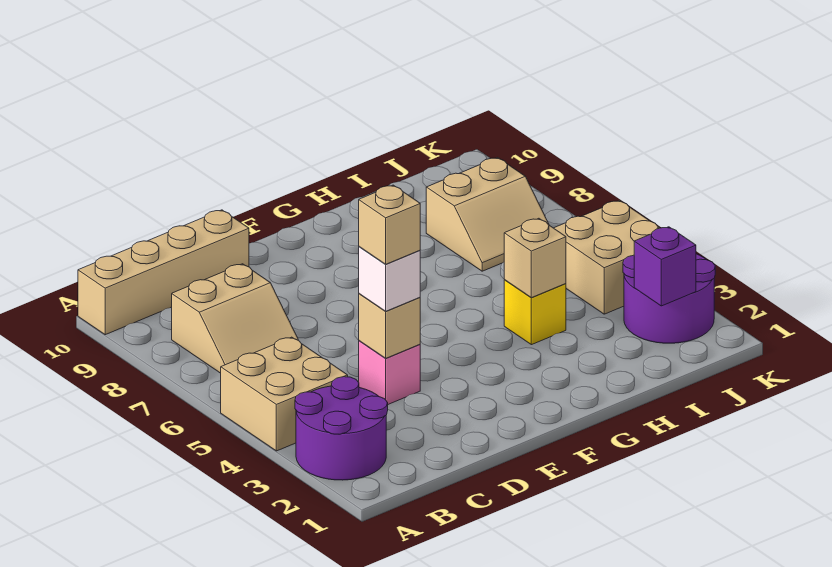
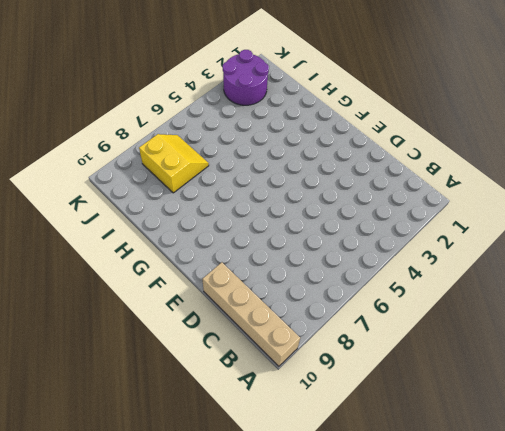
yellow slope I7:J8 level 1 top 8 -> tan slope I7:J8 level 1 top 8
none -> purple round brick A2:B3 level 1
none -> tan brick A4:B5 level 1
none -> tan slope B7:C8 level 1 top 8

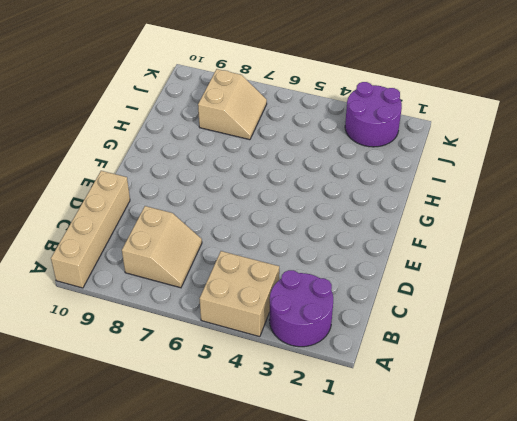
none -> pink brick D4 level 1
none -> yellow brick H4 level 1
none -> tan brick J4:K5 level 1

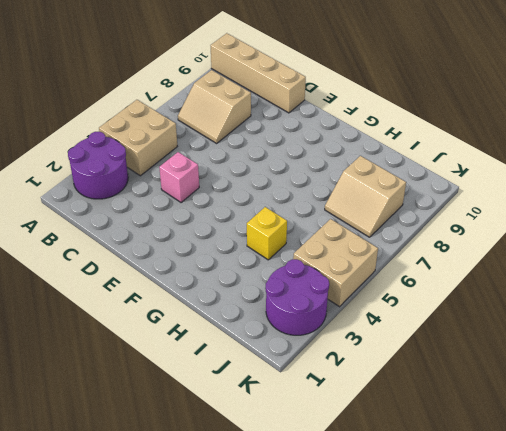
none -> tan brick D4 level 2
none -> tan brick H4 level 2
none -> purple brick J2 level 2

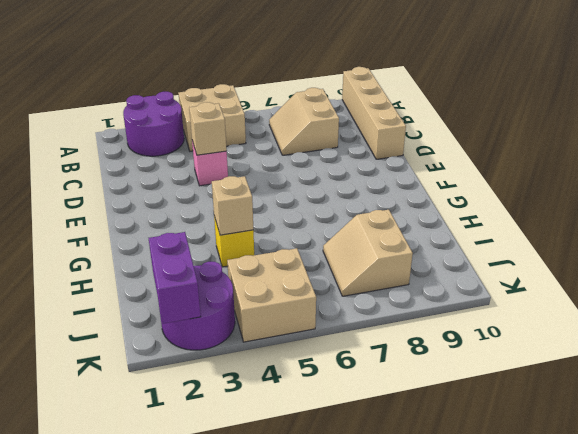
purple brick J2:K2 level 2 -> purple brick J2 level 2
none -> white brick D4 level 3
none -> tan brick D4 level 4

